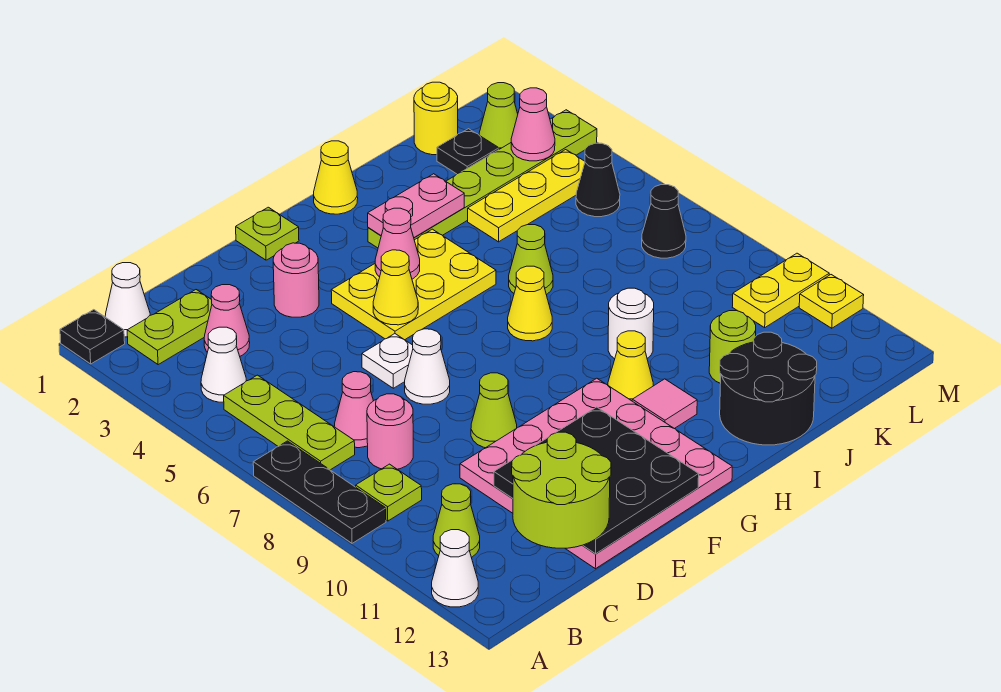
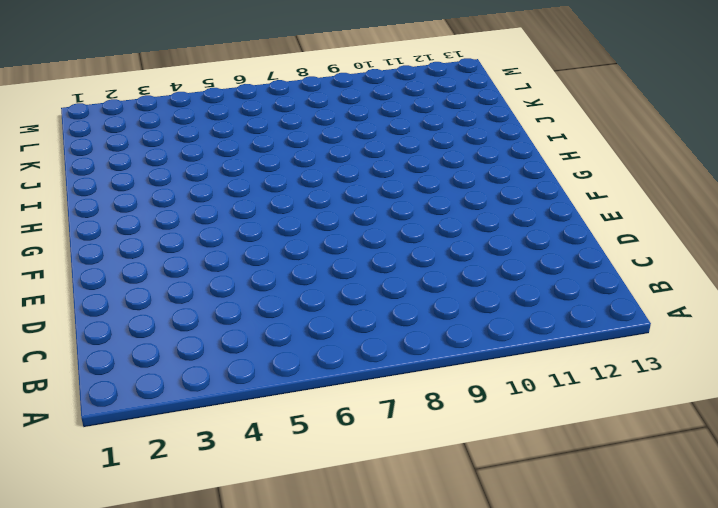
none -> black plate A1 level 1
none -> black plate A7:A9 level 1
none -> white cone A12 level 1
none -> white cone B1 level 1

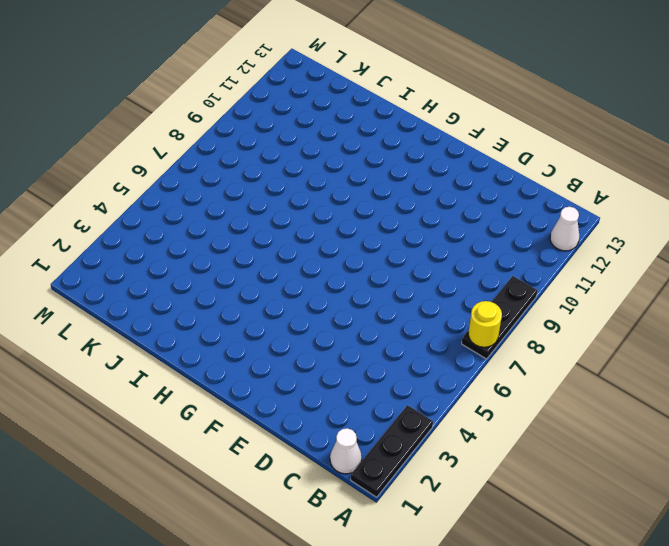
black plate A1:A3 level 1 -> black plate A1 level 1
yellow round brick A7 level 2 -> yellow round brick K1 level 1
none -> lime plate B2:C2 level 1
none -> white cone B4 level 1
none -> lime plate B5:B7 level 1
none -> lime plate B9 level 1

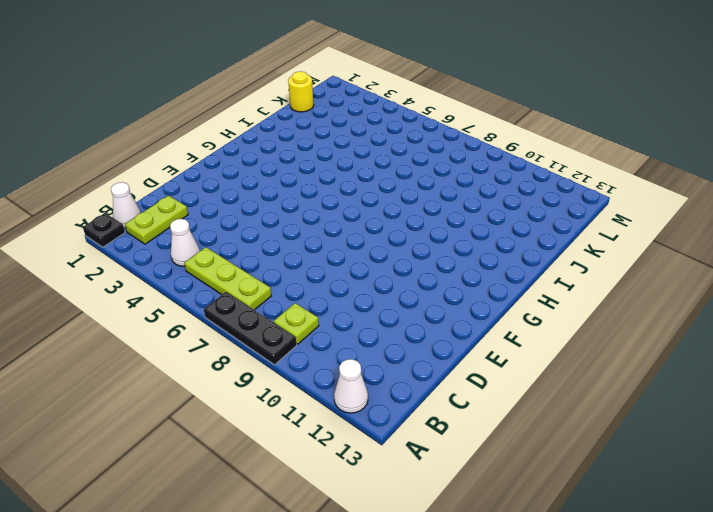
none -> lime cone B11 level 1
none -> pink cone C3 level 1
none -> pink cone C7 level 1
none -> pink round brick C8 level 1

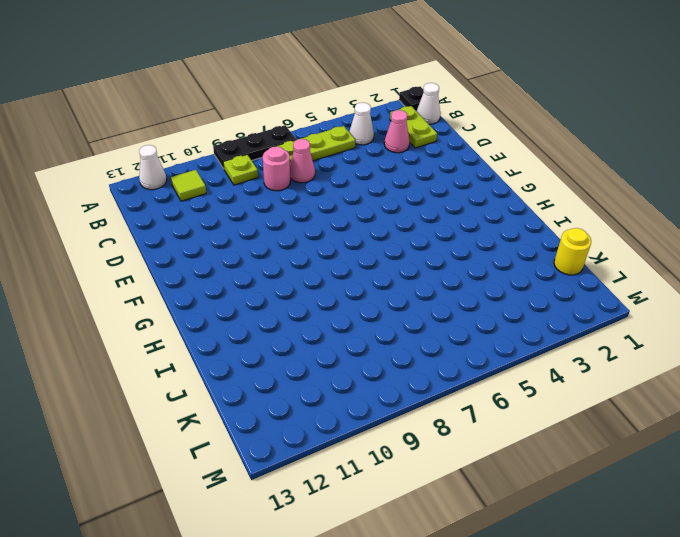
lime tile B11 level 1 -> lime cone B11 level 1
none -> pink plate D10:G13 level 1
none -> pink round brick E3 level 1
none -> white plate E6 level 1
none -> white cone E7 level 1

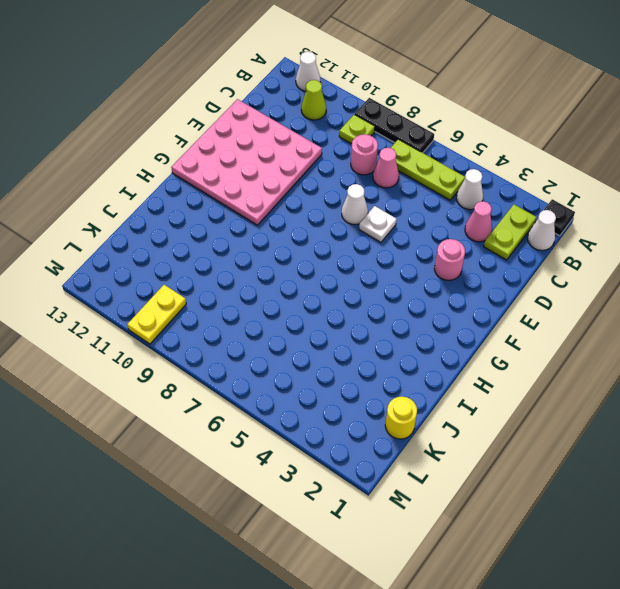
none -> lime cone E9 level 1
none -> lime plate F1 level 1
none -> yellow plate F4:H5 level 1
none -> yellow cone H1 level 1

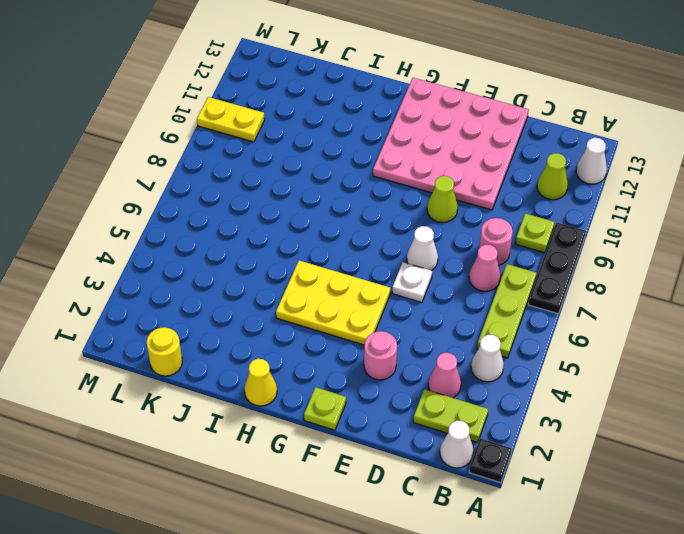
none -> lime plate H3:M3 level 1
none -> yellow cone H7 level 1
none -> yellow cone H10 level 1
none -> pink tile H11 level 1

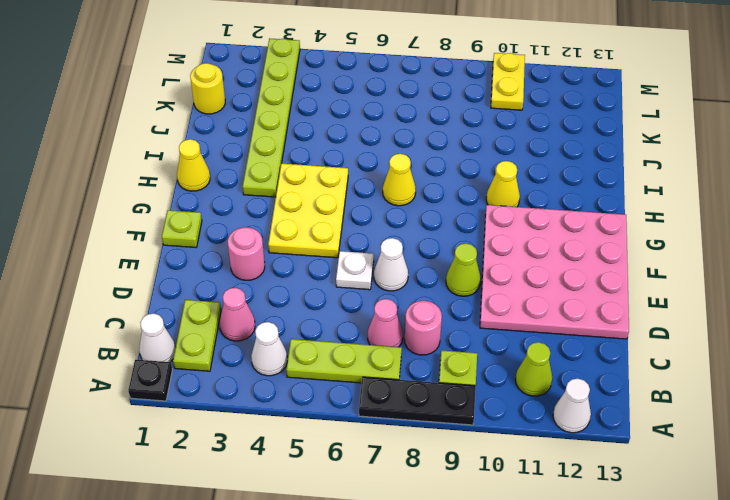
none -> pink tile H11 level 1
none -> lime cone I6 level 1
none -> white round brick I9 level 1
none -> black round brick I12:J13 level 1

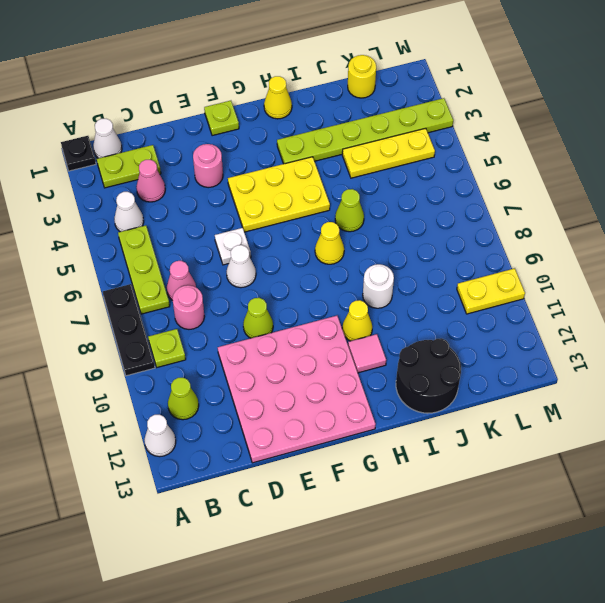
none -> lime round brick J11 level 1
none -> black plate K2 level 1
none -> lime cone L2 level 1
none -> black cone L5 level 1

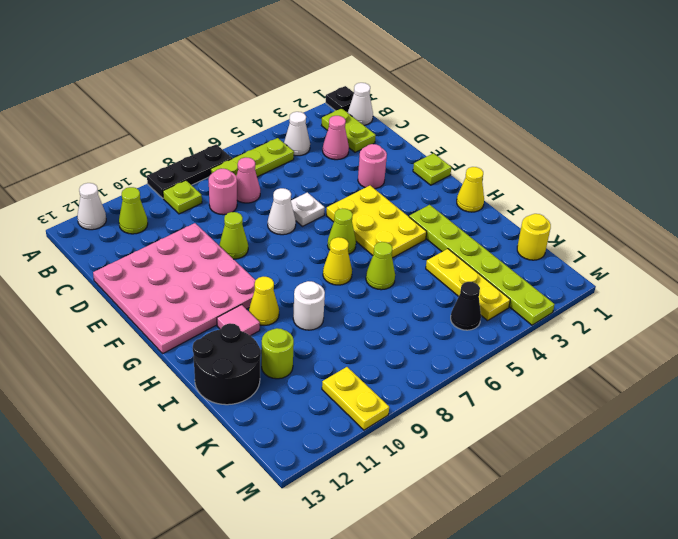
lime cone G6 level 1 -> lime cone L2 level 1
none -> black plate K2 level 1
none -> black cone L7 level 1
none -> yellow plate M11 level 1
none -> black plate D11:F13 level 2

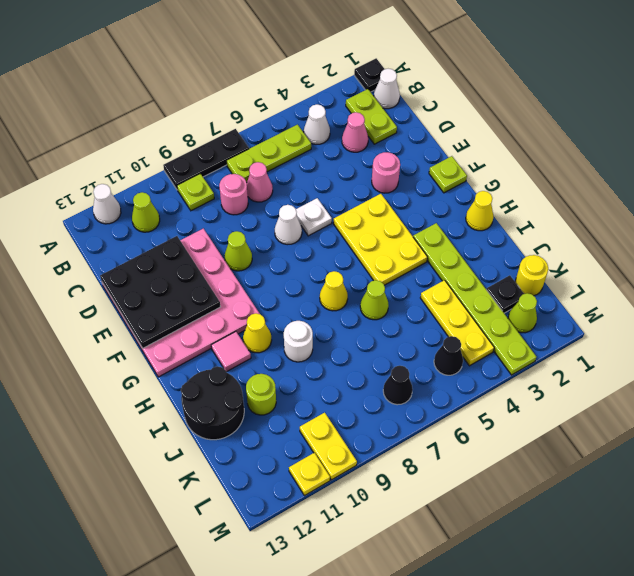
none -> yellow cone F5 level 2
none -> pink cone G4 level 2
none -> pink plate H3:I3 level 2
none -> pink cone L3 level 2

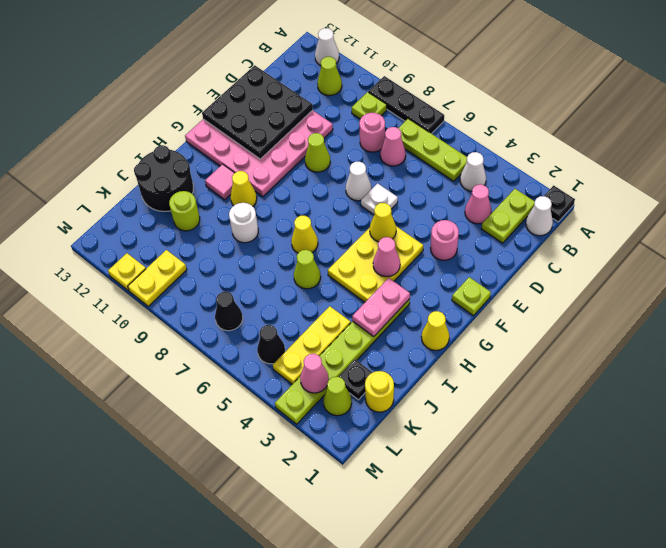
none -> lime round brick C12:D13 level 3

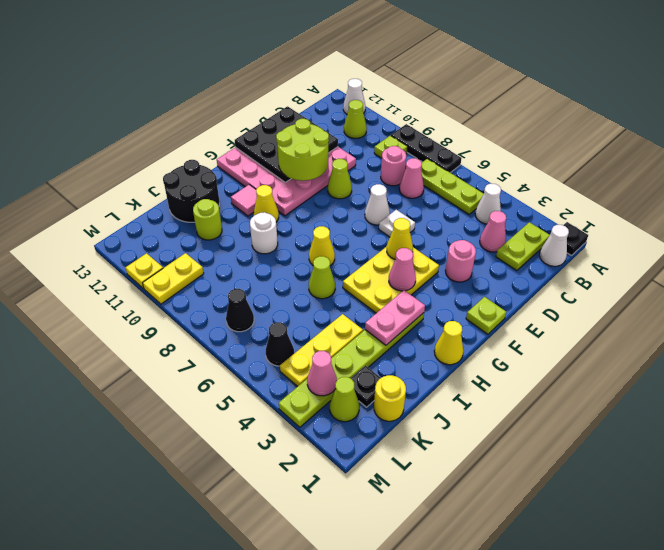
lime round brick E10:F11 level 3 -> lime round brick C12:D13 level 3

